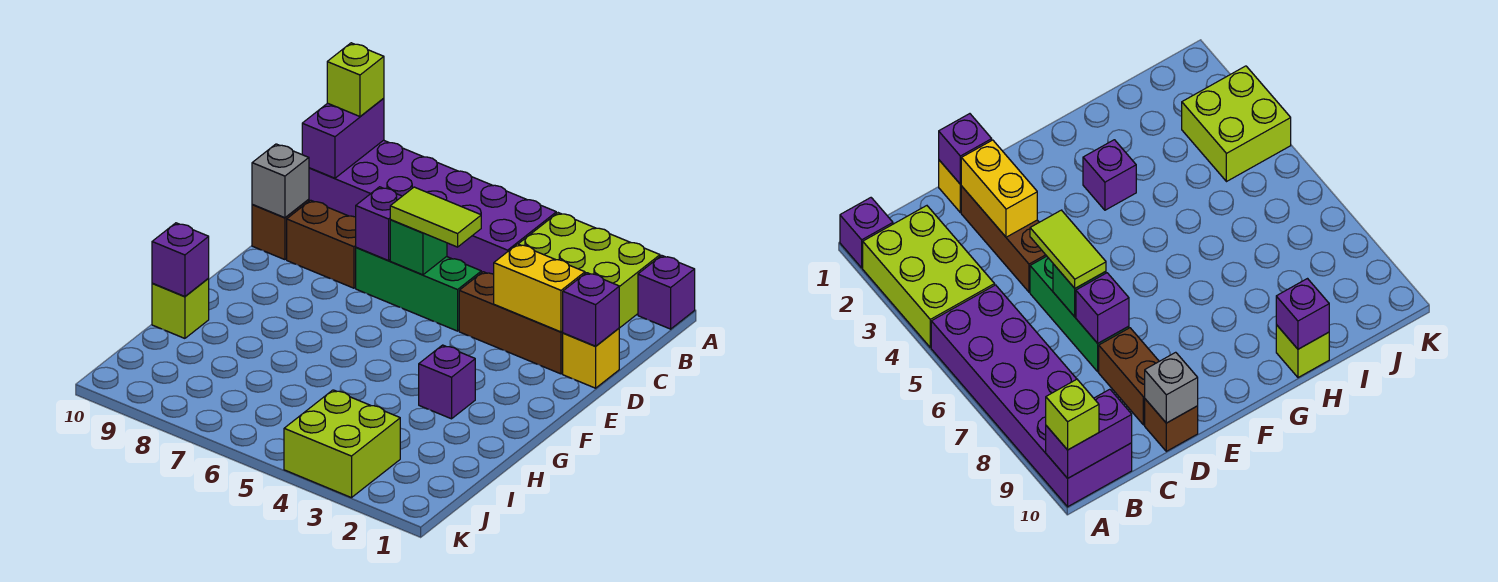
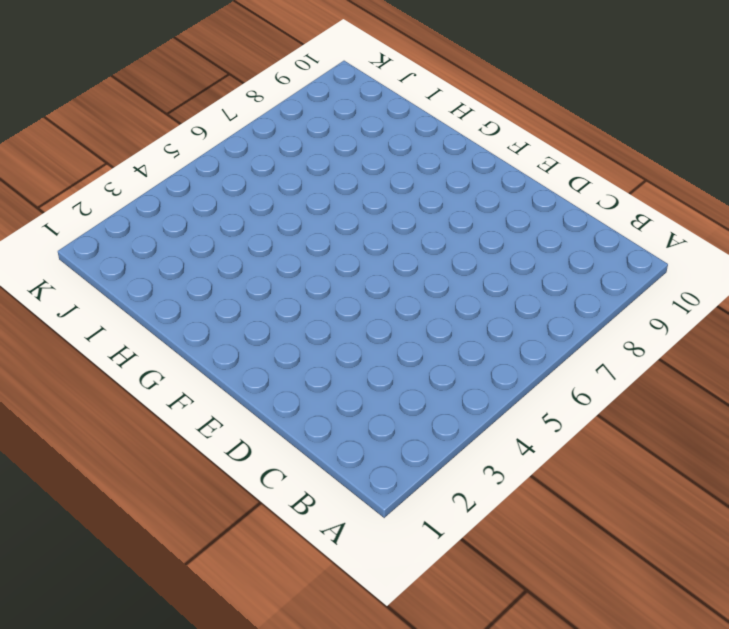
none -> purple brick A1 level 1
none -> lime brick A2:B4 level 1
none -> purple brick A5:B10 level 1

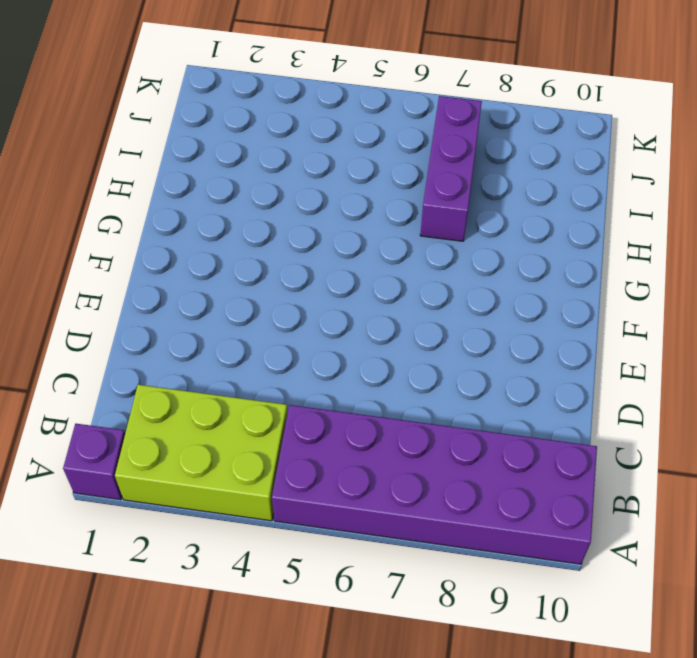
purple brick H7:J7 level 1 -> none
none -> yellow brick D1 level 1
none -> brown brick D2:D4 level 1
none -> green brick D5:D7 level 1

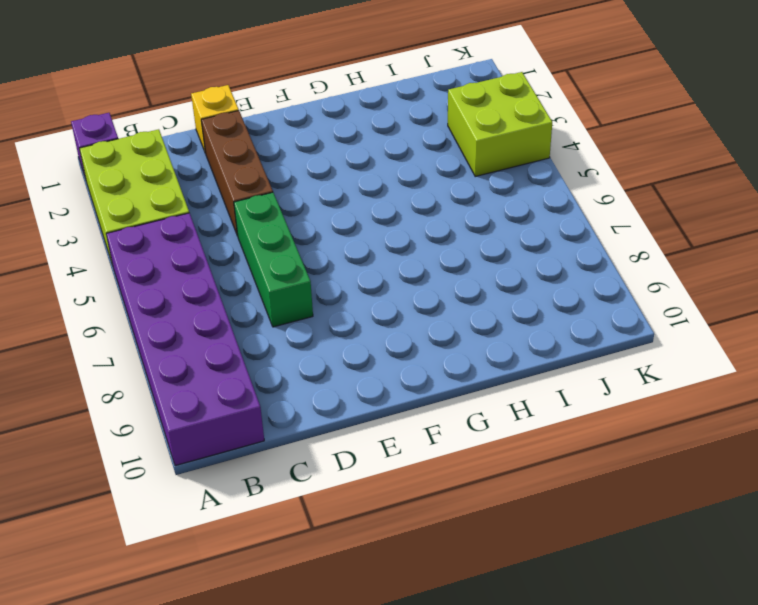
none -> brown brick D8:D9 level 1
none -> brown brick D10 level 1
none -> purple brick G3 level 1

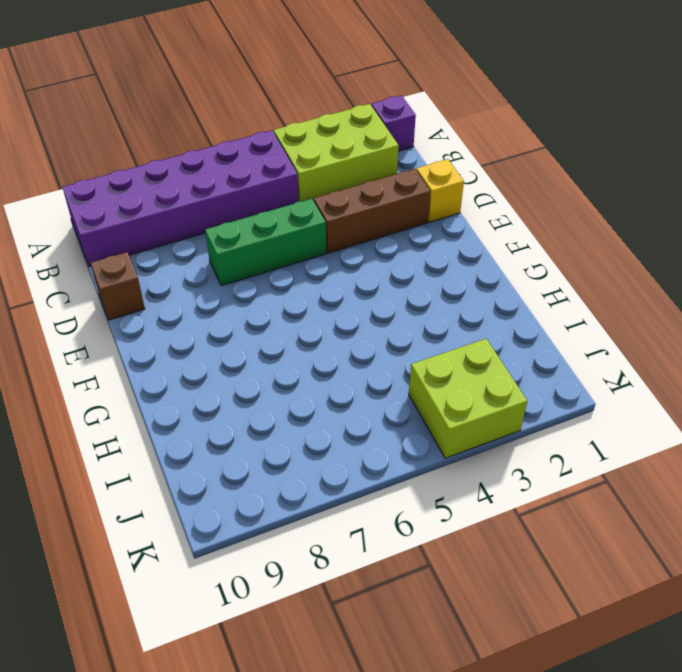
none -> brown brick D8:D9 level 1
none -> purple brick G3 level 1
none -> lime brick H10 level 1

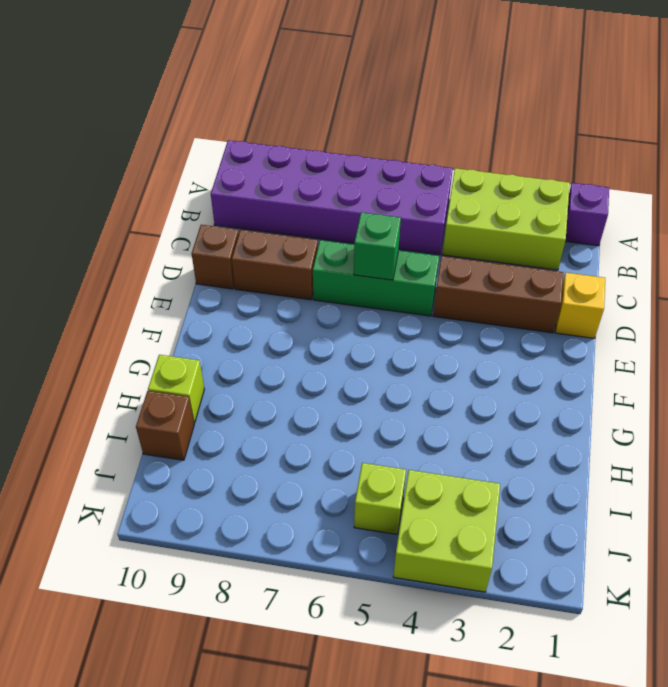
brown brick I10 level 1 -> none
lime brick J5 level 1 -> lime brick A10 level 3
none -> purple brick G3 level 1
none -> purple brick A10:B10 level 2
none -> purple brick D1 level 2

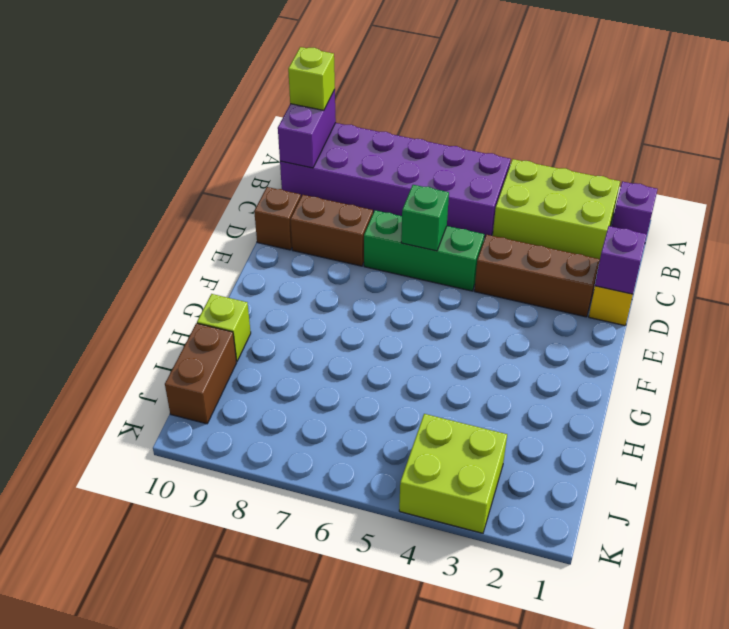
brown brick I10:J10 level 1 -> none
none -> purple brick G3 level 1
none -> yellow brick D2:D3 level 2
none -> purple brick D7 level 2

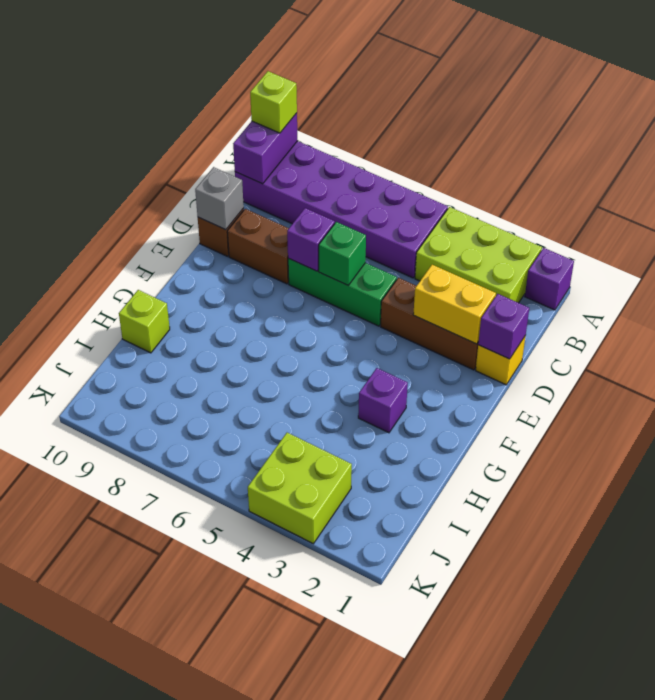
none -> purple brick H10 level 2
none -> lime tile D5:D6 level 3

